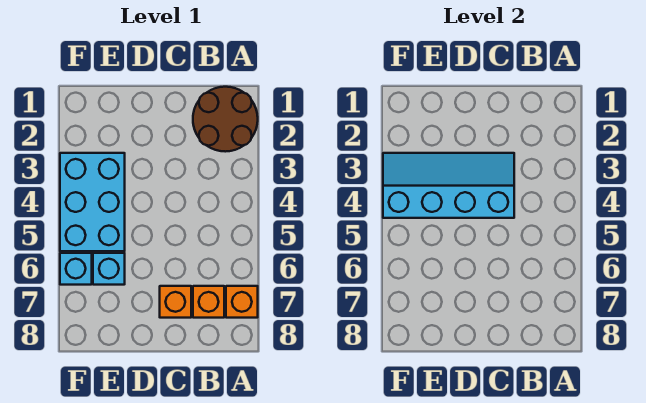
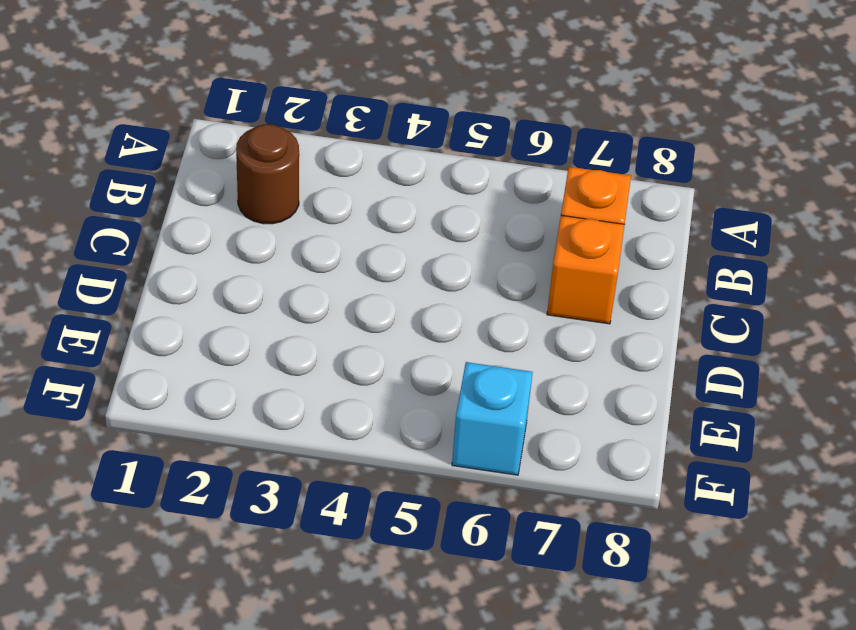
brown round brick B2 level 1 -> brown round brick A1:B2 level 1
none -> orange brick A7 level 1
none -> cyan brick E3:F5 level 1

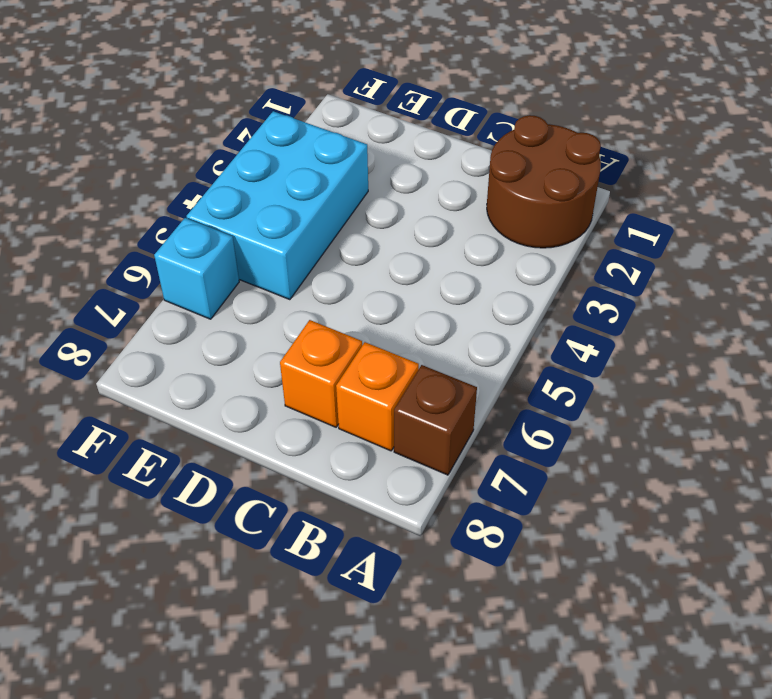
brown brick A7 level 1 -> orange brick A7 level 1
none -> cyan brick E6 level 1
none -> cyan slope C3:F4 level 2 top 4

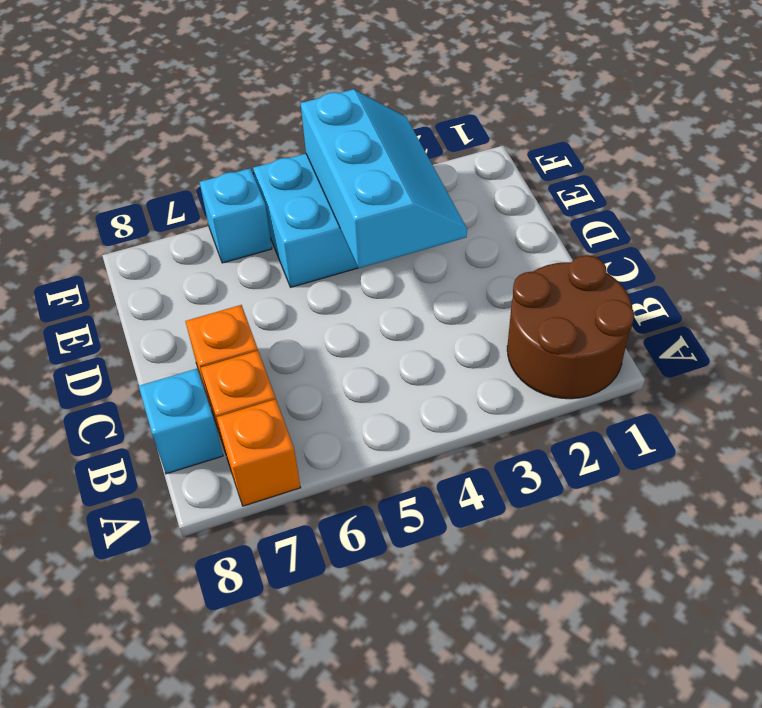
cyan brick B8 level 1 -> cyan brick E6 level 1
cyan slope D3:F4 level 2 top 4 -> cyan slope C3:F4 level 2 top 4

